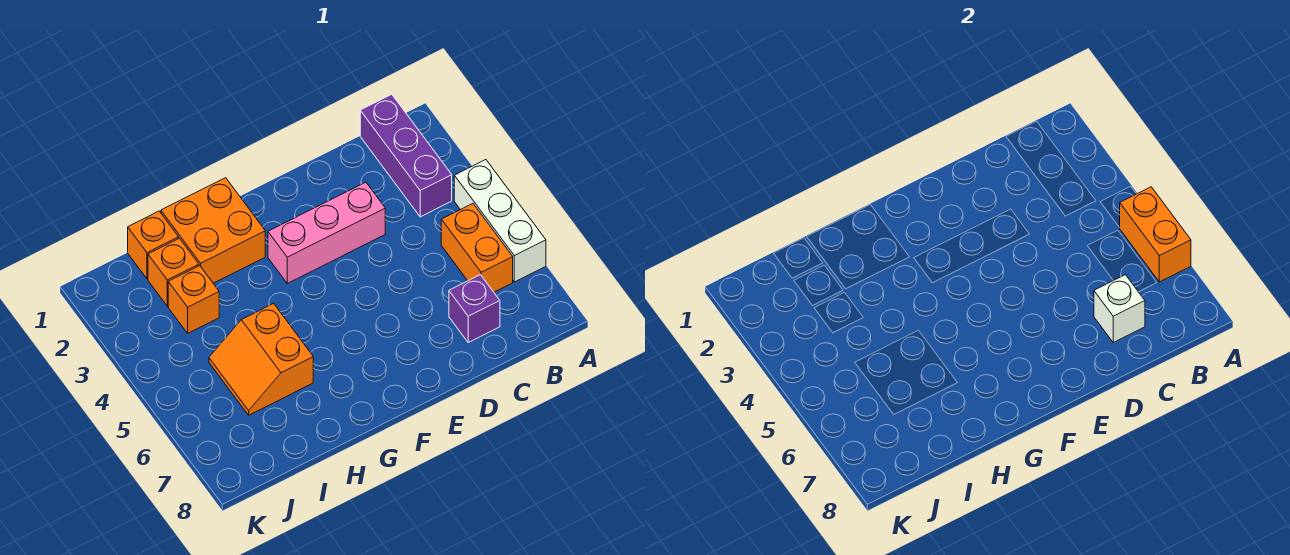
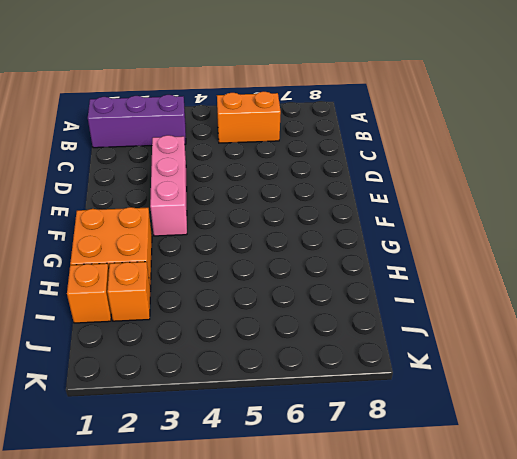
none -> white brick A4:A6 level 1
none -> purple brick C7 level 1
none -> orange slope H5:I6 level 1 top H

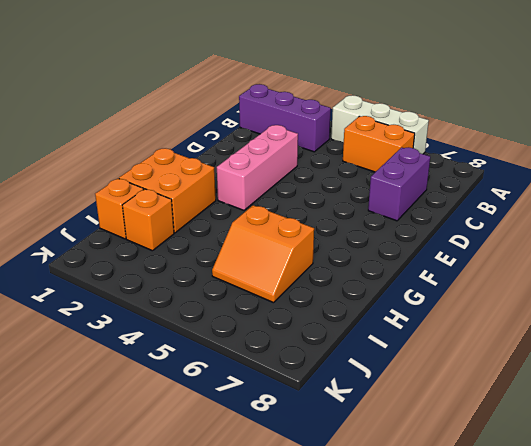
purple brick C7:D7 level 1 -> purple brick C7 level 1
none -> orange brick I3 level 1
none -> orange brick A5:A6 level 2
none -> white brick C7 level 2

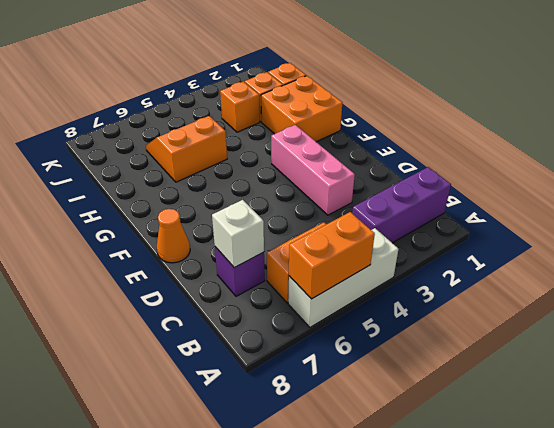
orange cone E8 level 1 -> none

